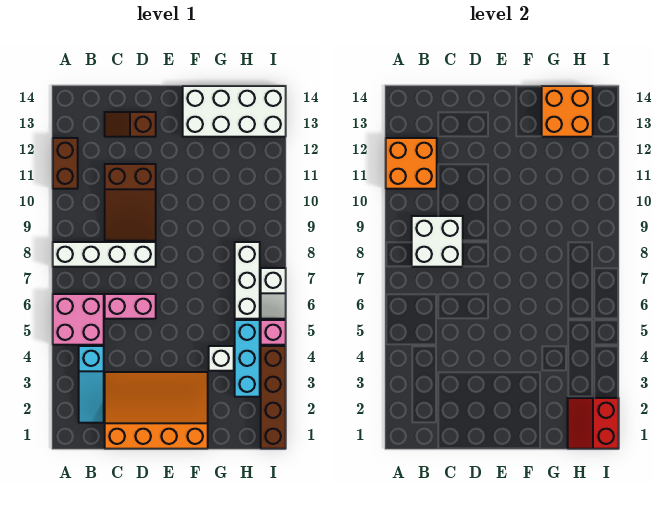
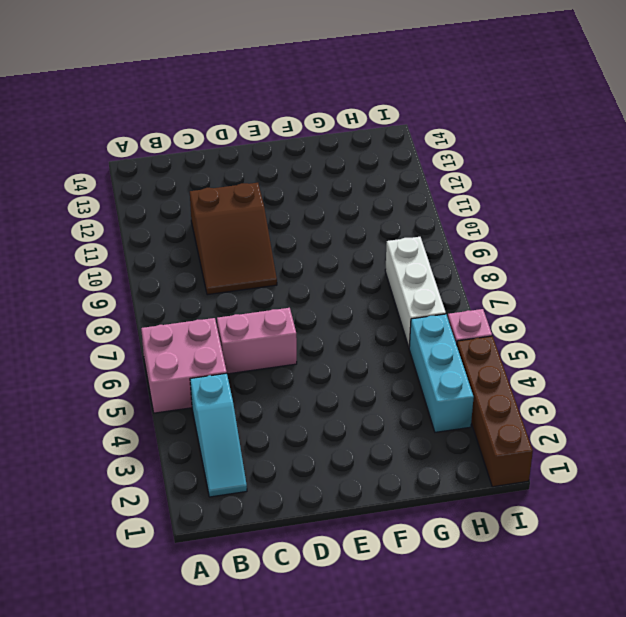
none -> white brick A8:D8 level 1
none -> brown brick A11:A12 level 1
none -> orange slope C1:F3 level 1 top 1

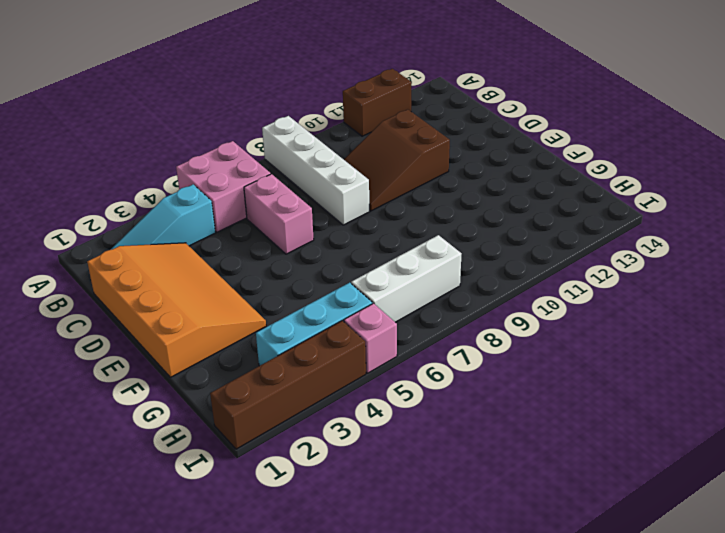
none -> brown slope C13:D13 level 1 top D
none -> white brick F13:I14 level 1
none -> white brick G4 level 1

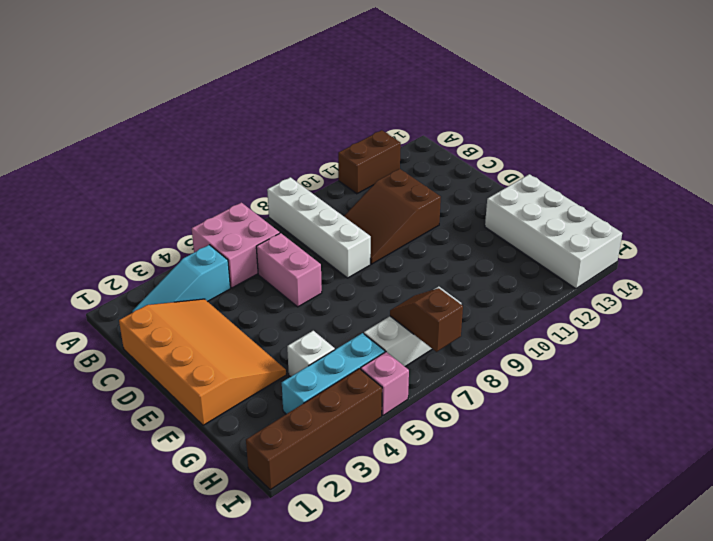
brown slope H7:I7 level 2 top I -> brown slope C13:D13 level 1 top D
none -> white slope I6:I7 level 1 top 7
none -> orange brick A11:B12 level 2
none -> white brick B8:C9 level 2

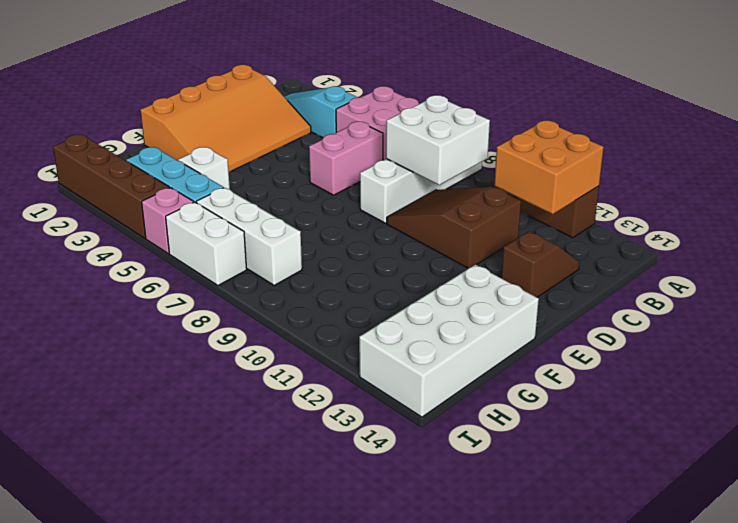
white brick I6:I7 level 1 -> white slope I6:I7 level 1 top 7
none -> orange brick G13:H14 level 2
none -> red slope H1:I2 level 2 top I

